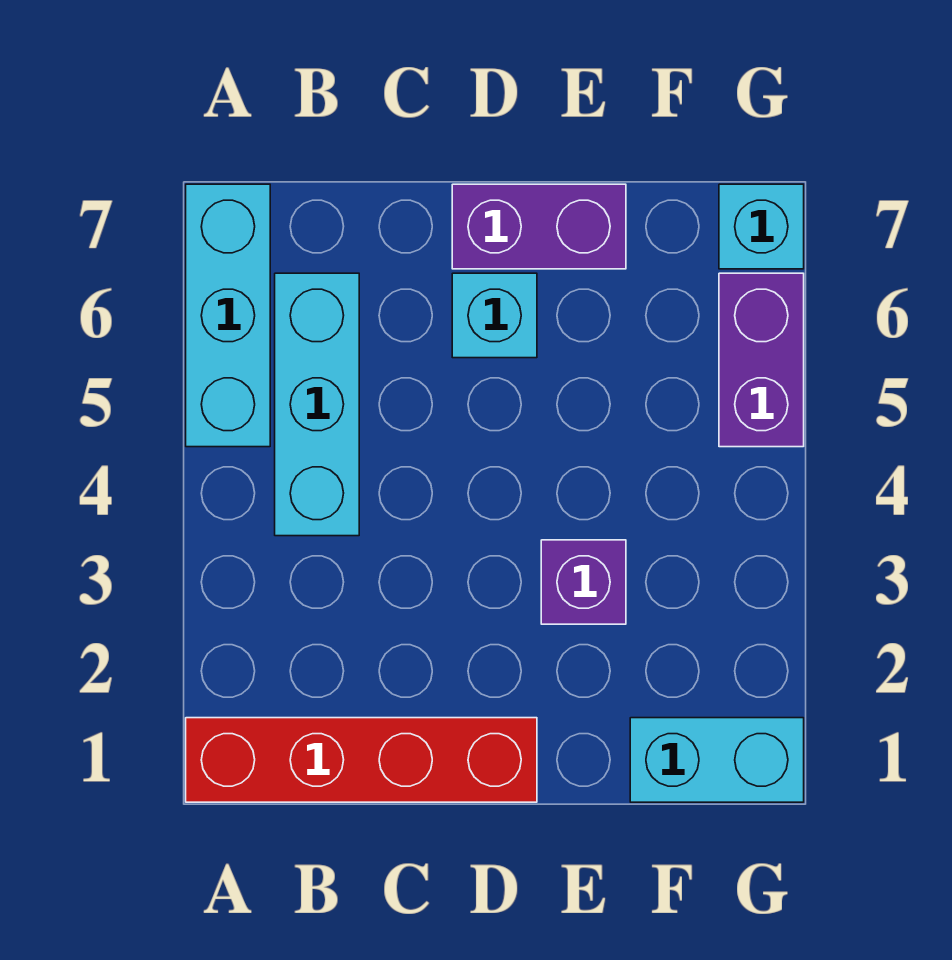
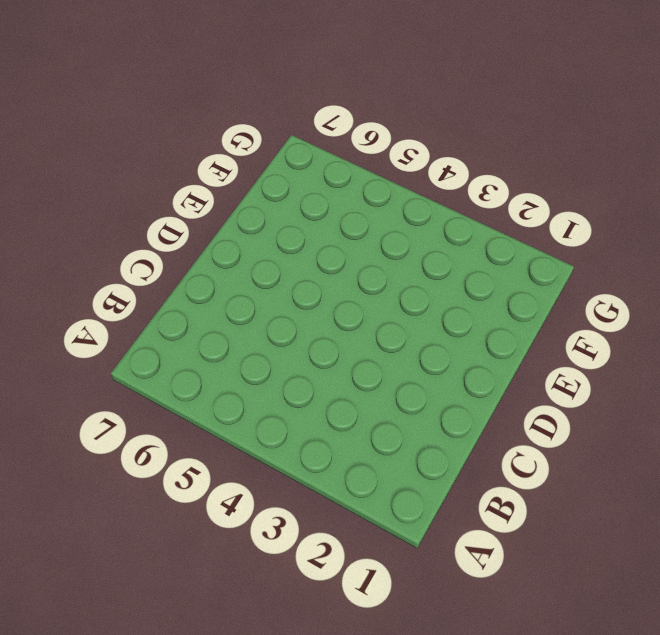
none -> red brick A1:D1 level 1
none -> cyan brick A5:A7 level 1

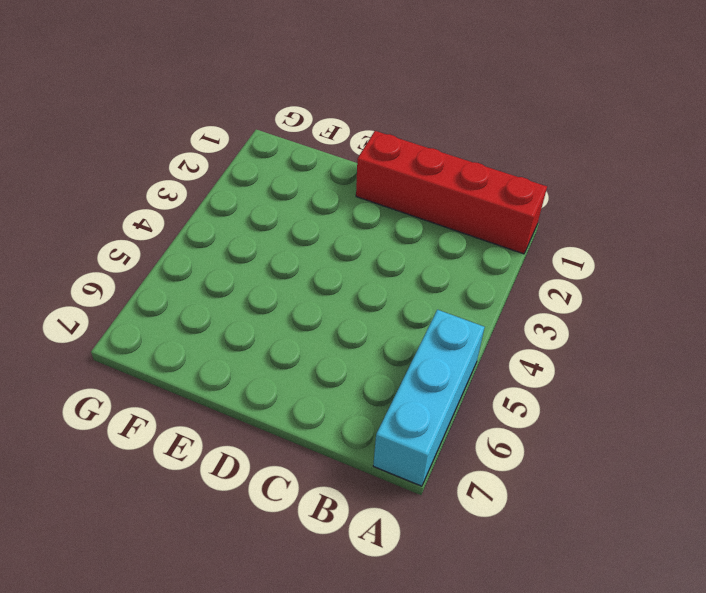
none -> cyan brick B4:B6 level 1
none -> cyan brick D6 level 1

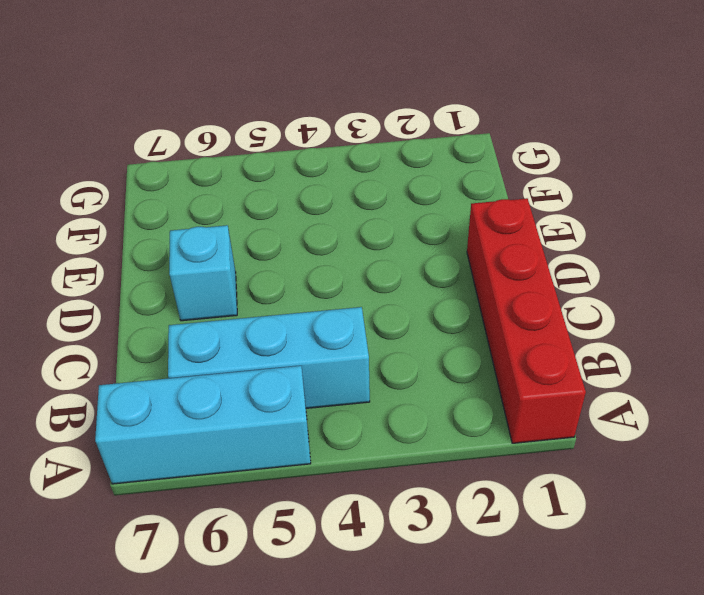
none -> purple brick D7:E7 level 1
none -> purple brick E3 level 1

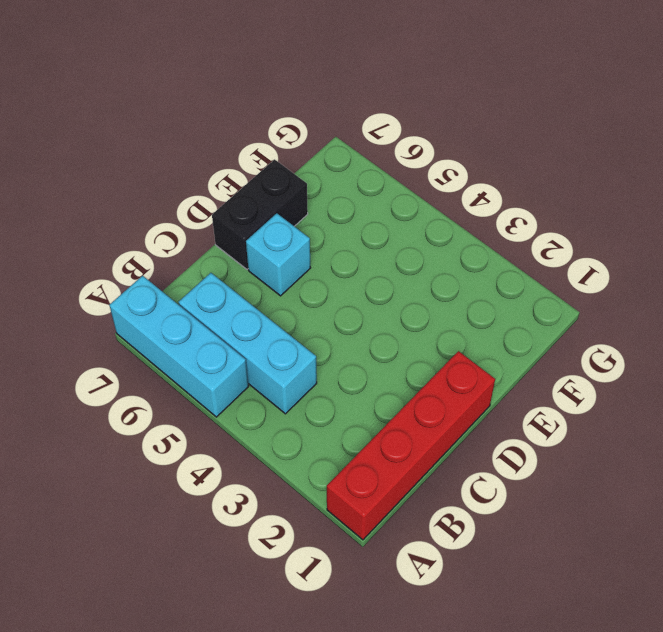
black brick D7:E7 level 1 -> purple brick D7:E7 level 1
none -> purple brick E3 level 1
none -> cyan brick F1:G1 level 1

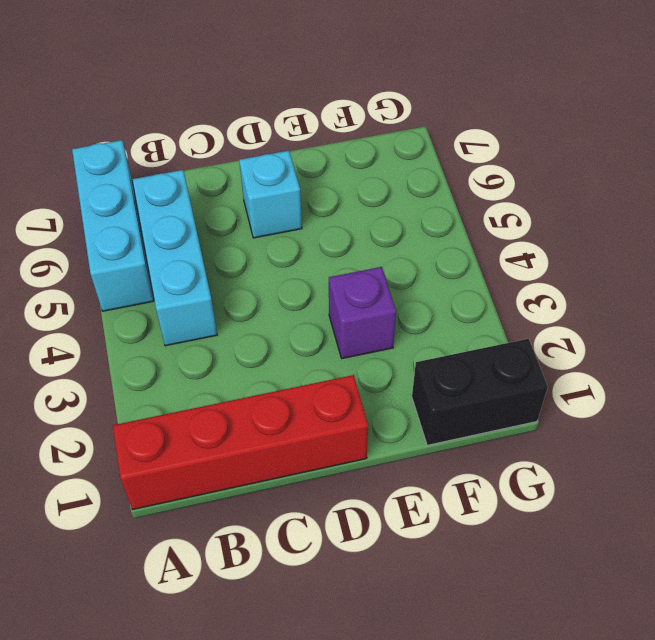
black brick F1:G1 level 1 -> cyan brick F1:G1 level 1
none -> purple brick D7:E7 level 1
none -> purple brick G5:G6 level 1

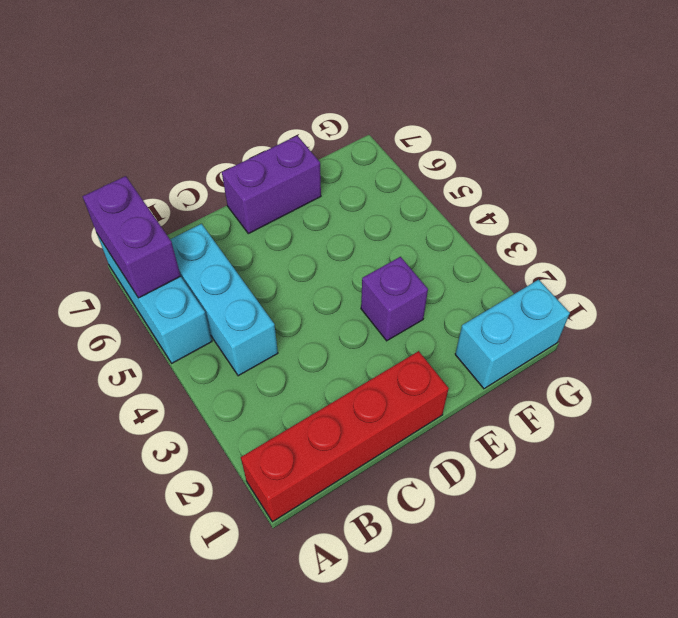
purple brick A6:A7 level 2 -> purple brick G5:G6 level 1
none -> cyan brick D6 level 1
none -> cyan brick G7 level 1

